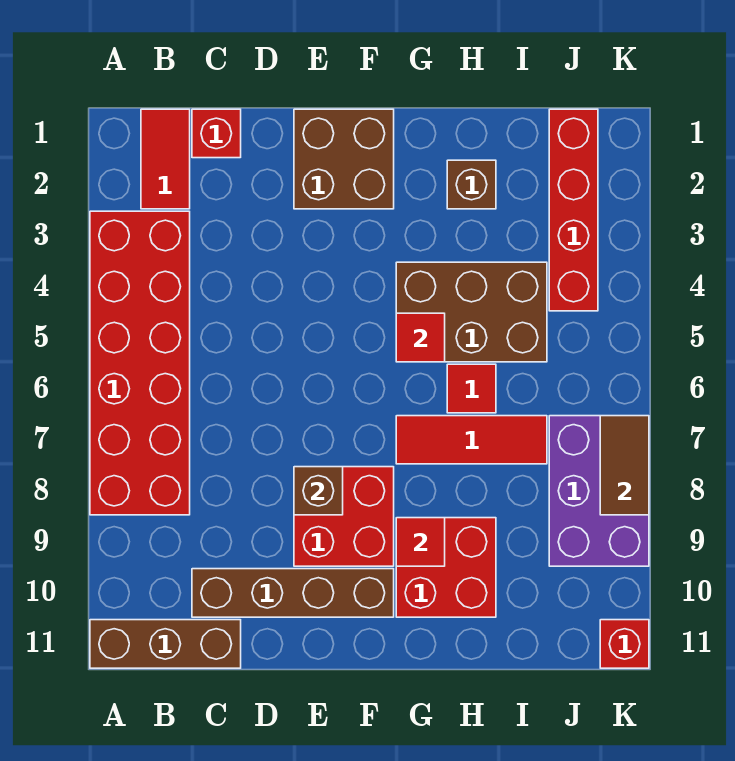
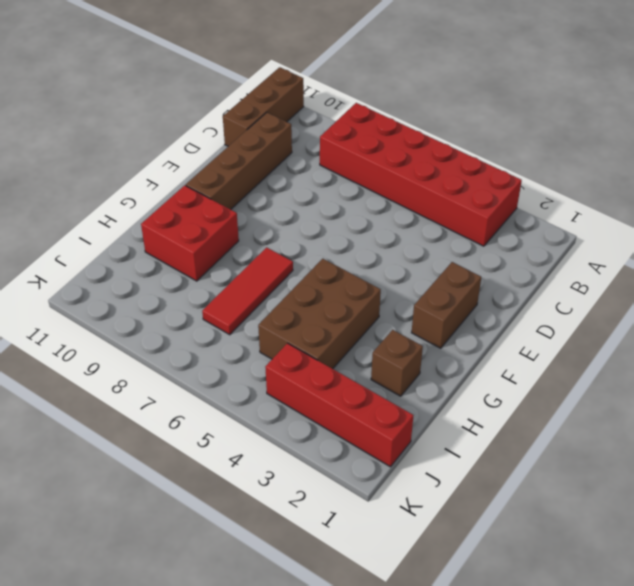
brown brick E2:F2 level 1 -> brown brick E1:F2 level 1
none -> red tile B1:B2 level 1
none -> red brick C1 level 1
none -> red brick E8:F9 level 1

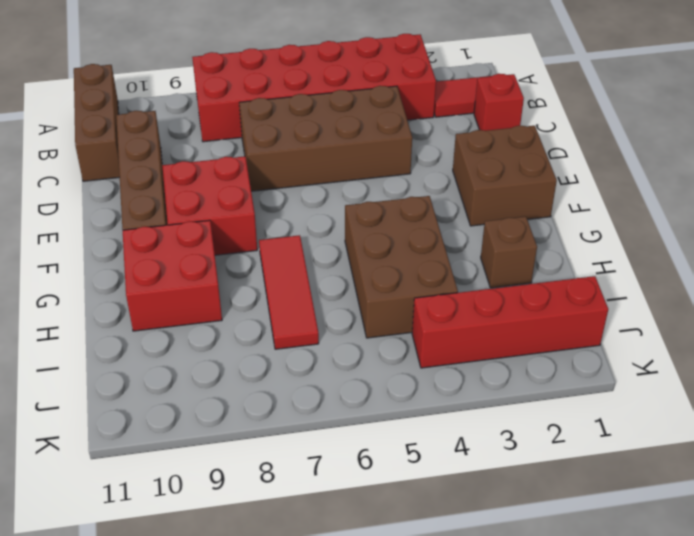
brown brick C4:D7 level 1 -> none
none -> red tile H6 level 1
none -> purple brick J7:K9 level 1
none -> red brick K11 level 1

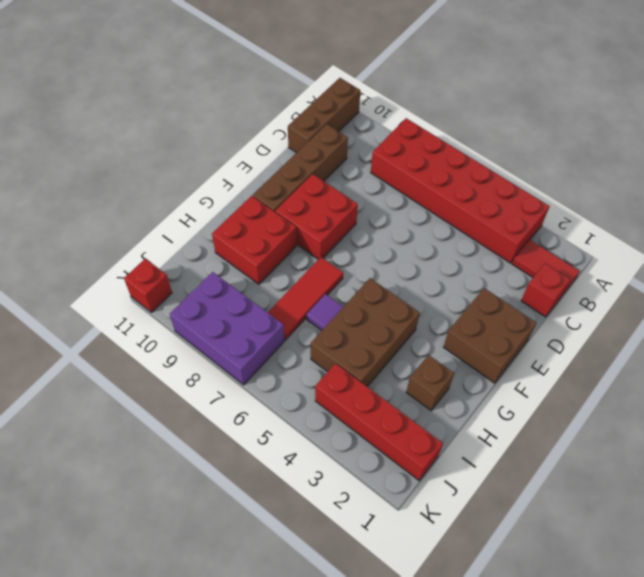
purple tile H6 level 1 -> red tile H6 level 1
none -> brown brick E8 level 2
none -> red tile G5 level 2
none -> red tile G9 level 2

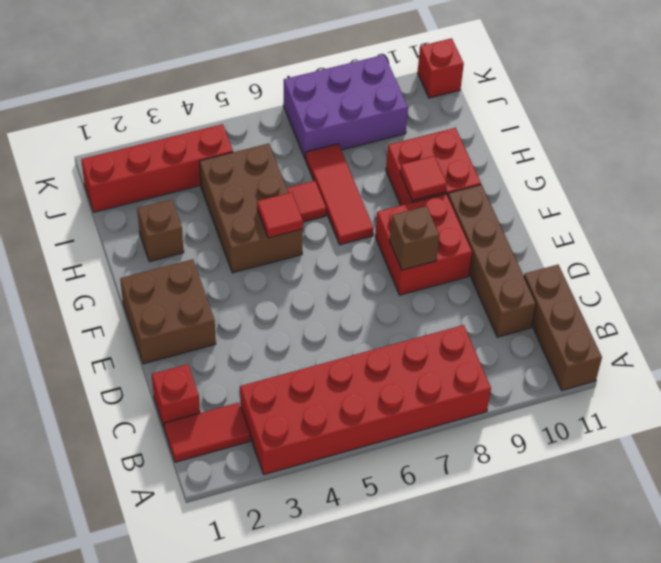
none -> brown tile K7:K8 level 2

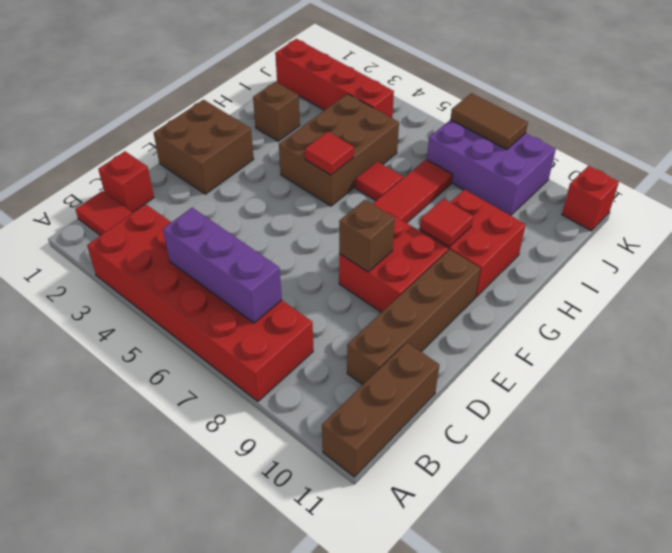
purple brick B5:B7 level 2 -> none

